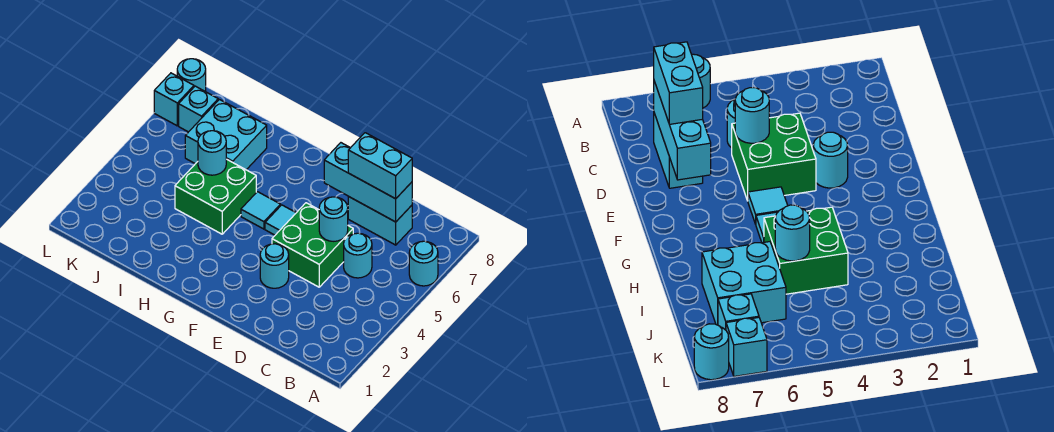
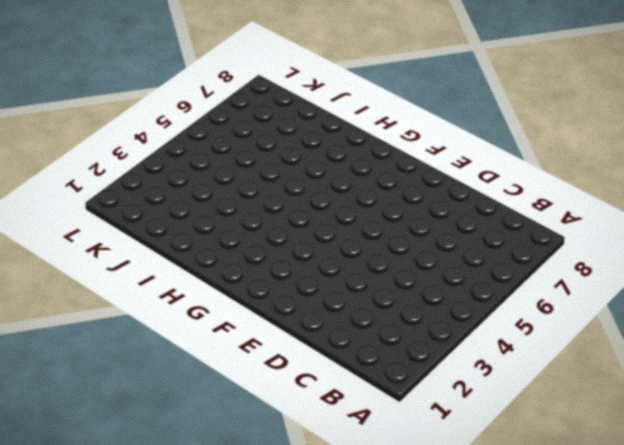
none -> cyan round brick A6 level 1
none -> cyan round brick C5 level 1
none -> cyan brick C7:D7 level 1

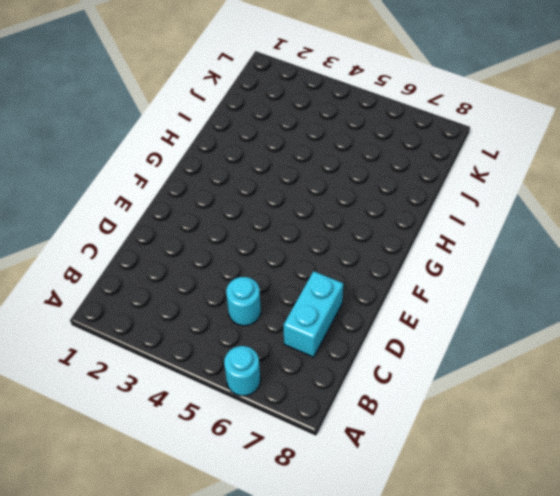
none -> green brick D4:E5 level 1
none -> cyan round brick E3 level 1
none -> cyan tile F5 level 1

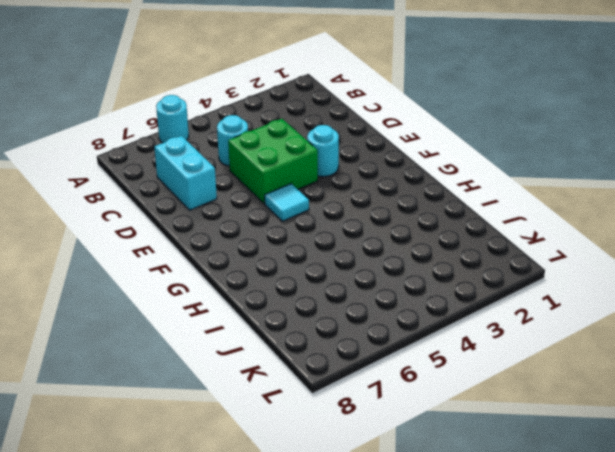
none -> cyan tile G5 level 1
none -> green brick H4:I5 level 1
none -> cyan brick I6:J7 level 1

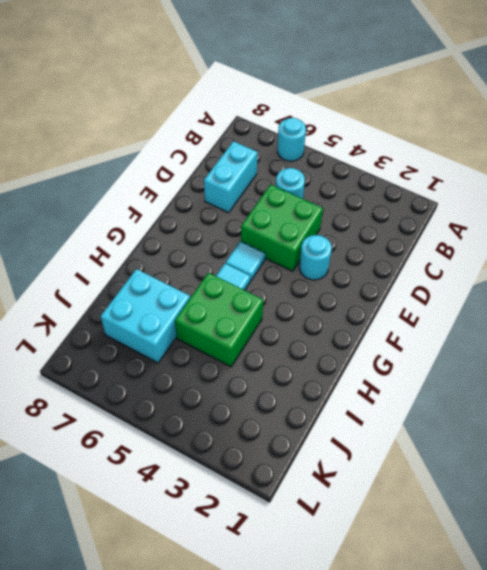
none -> cyan brick K7 level 1
none -> cyan brick L7 level 1
none -> cyan round brick L8 level 1

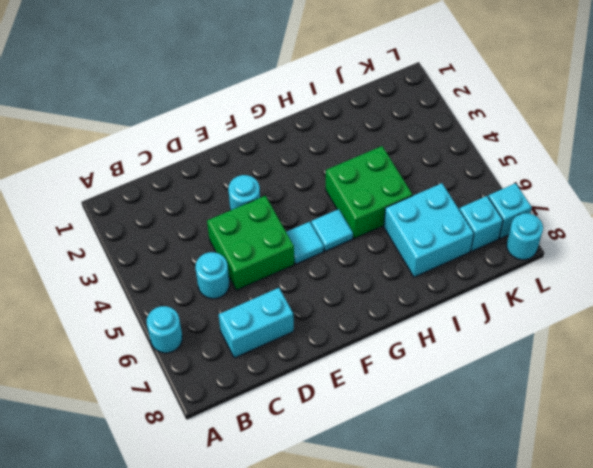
none -> cyan brick C7:E7 level 2
none -> cyan round brick D5 level 2
none -> cyan round brick I5 level 2

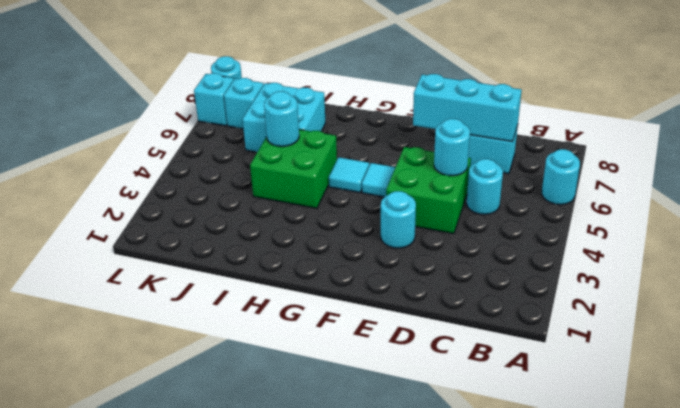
none -> cyan brick C7:D7 level 3

